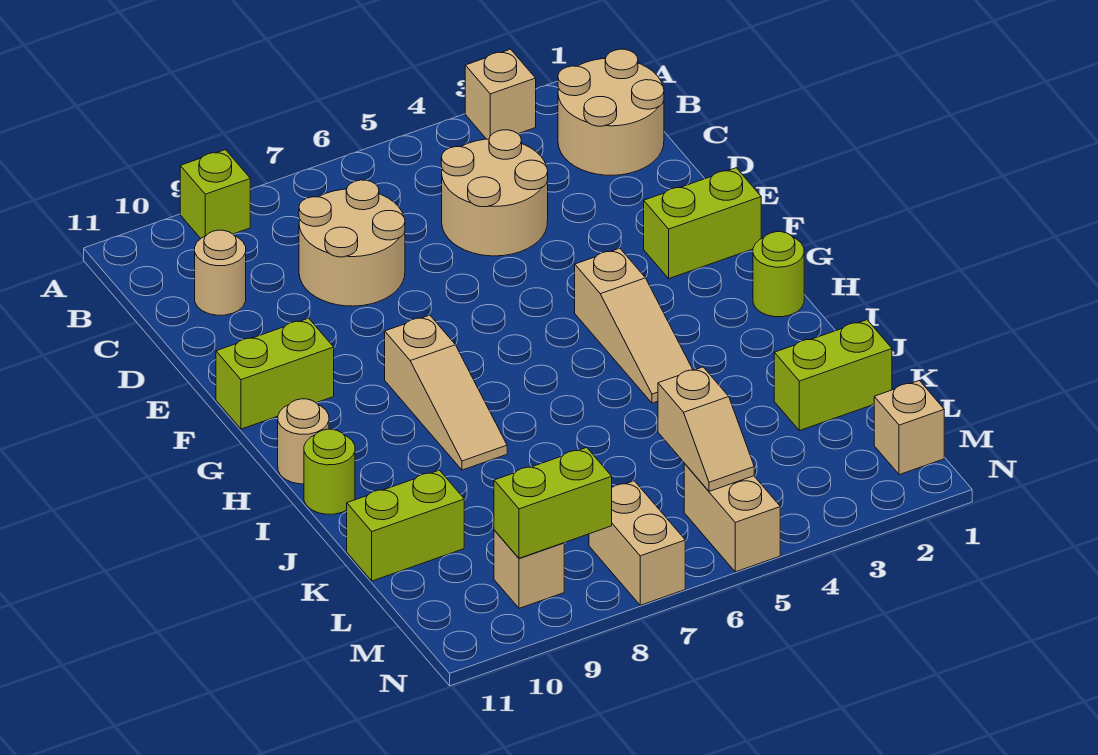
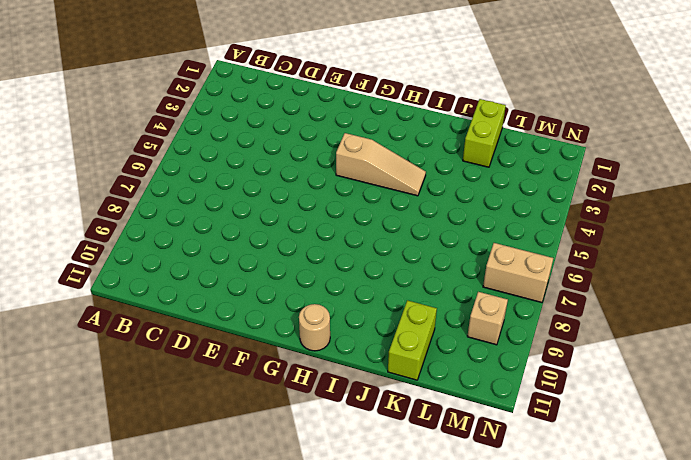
none -> tan brick A3 level 1
none -> lime brick A9 level 1
none -> tan round brick B1:C2 level 1

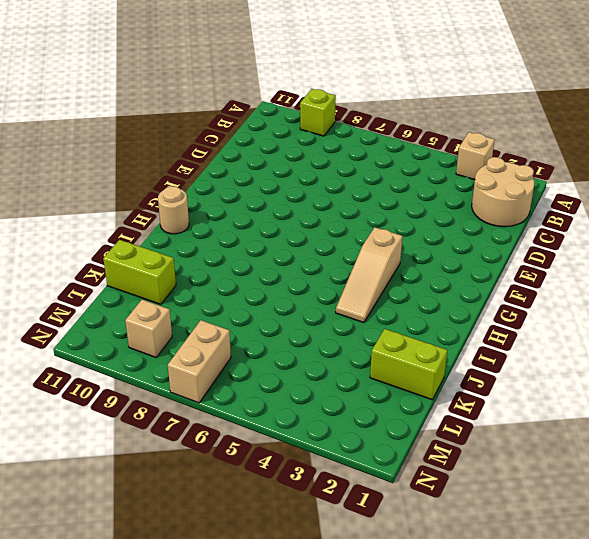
none -> tan round brick C4:D5 level 1
none -> tan round brick C7:D8 level 1
none -> tan round brick C10 level 1

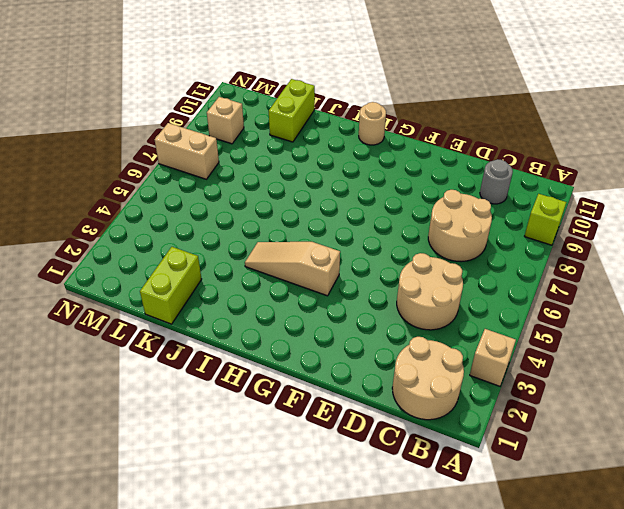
grey round brick C10 level 1 -> tan round brick C10 level 1
none -> lime brick F1:F2 level 1
none -> lime brick F10:F11 level 1
none -> tan slope G8:I8 level 1 top G

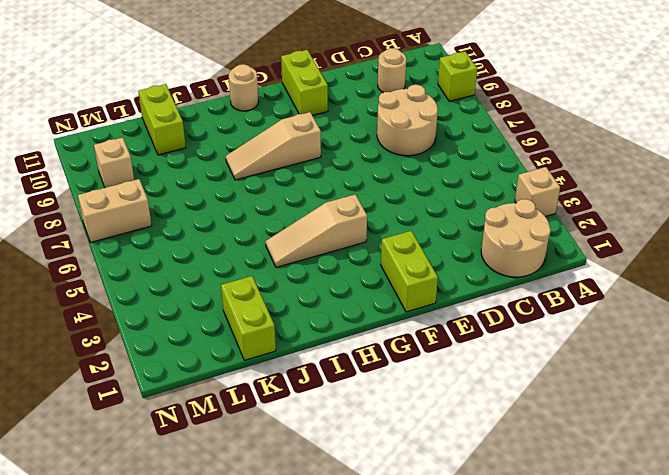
none -> tan round brick C4:D5 level 1
none -> lime round brick H1 level 1
none -> lime round brick I11 level 1

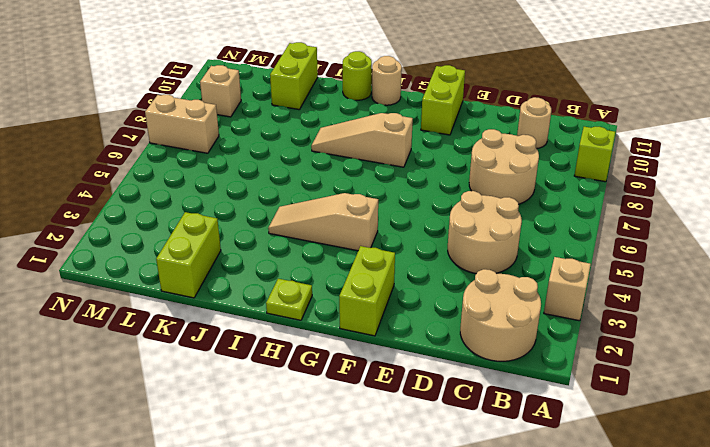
lime plate H1 level 1 -> lime round brick H1 level 1
none -> tan brick M1 level 1
none -> tan brick M5:N5 level 1
none -> tan slope L5:M5 level 2 top L

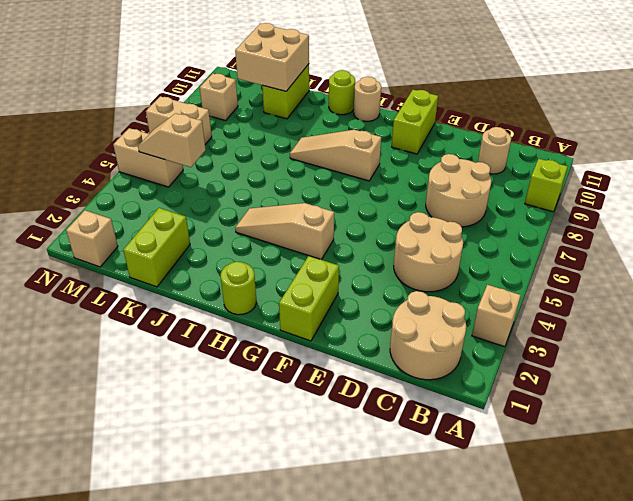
tan brick K10:L11 level 2 -> none
none -> lime brick M8:M9 level 2

